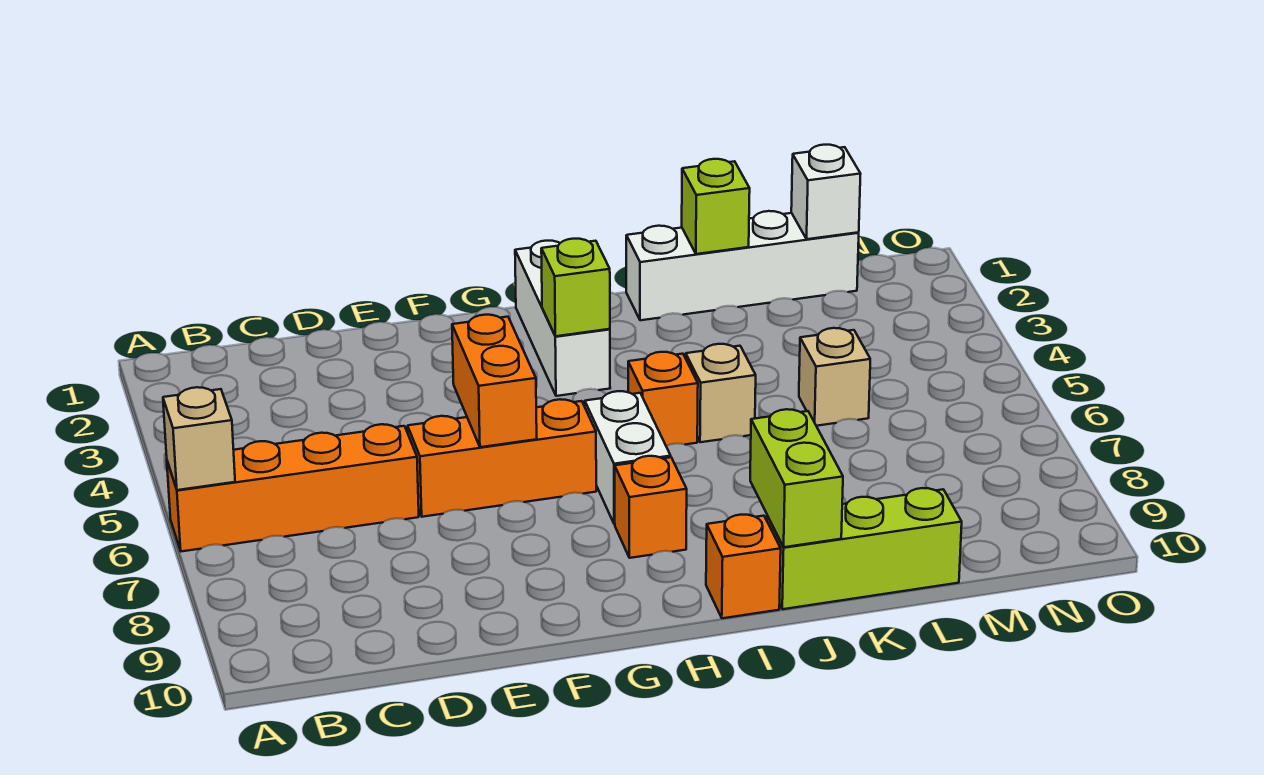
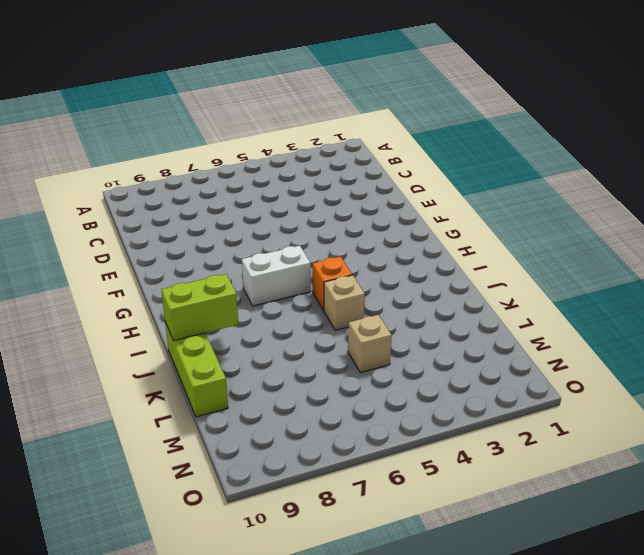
none -> orange brick A6:D6 level 1
none -> orange brick E6:G6 level 1
none -> white brick H1:H3 level 1

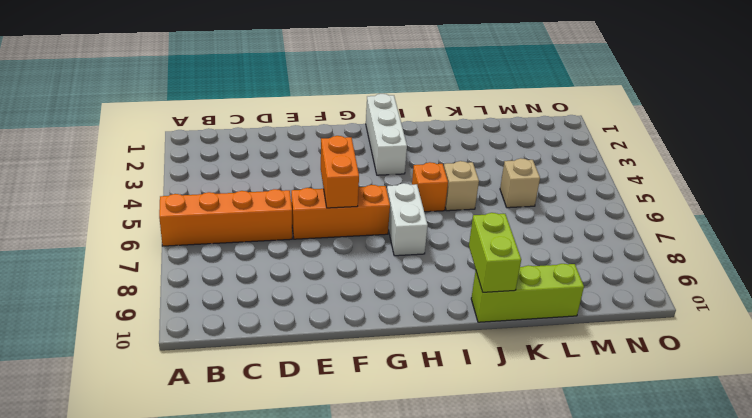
none -> orange brick H8 level 1
none -> orange brick I10 level 1
none -> white brick J1:M1 level 1

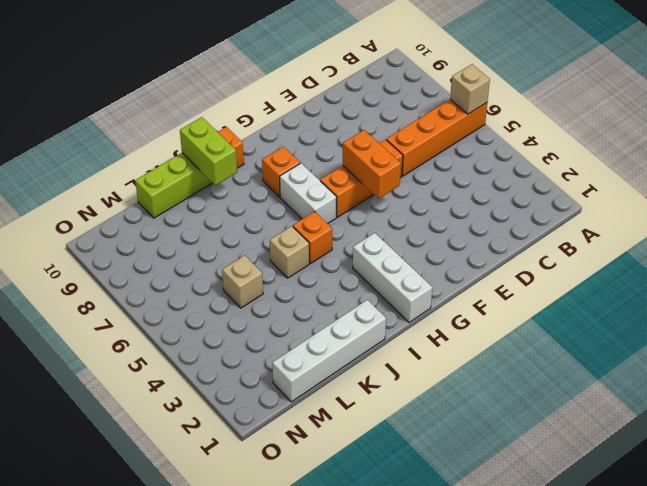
none -> lime brick H3 level 2
none -> lime brick K1 level 2
none -> white brick M1 level 2

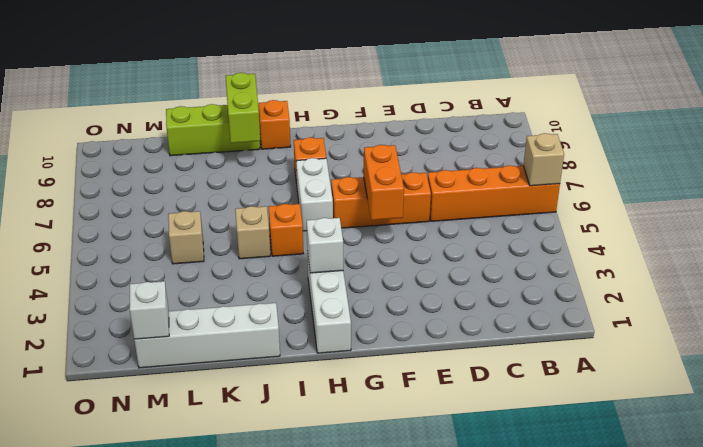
white brick H3 level 2 -> lime brick H3 level 2
none -> lime brick K1 level 2

